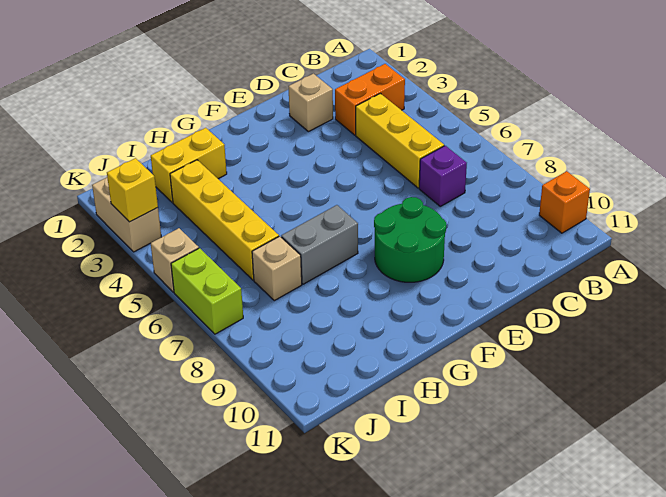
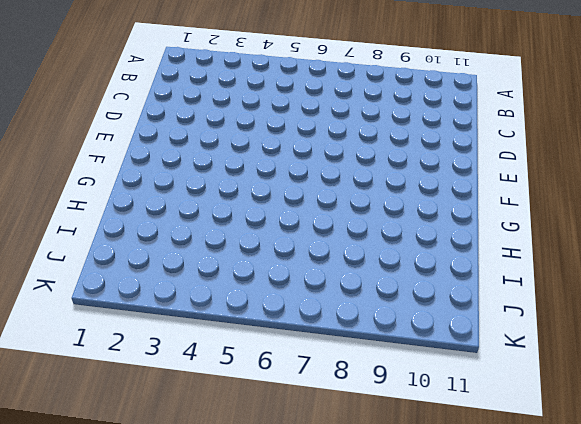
none -> orange brick A10 level 1
none -> orange brick B3:C3 level 1
none -> yellow brick C4:C6 level 1

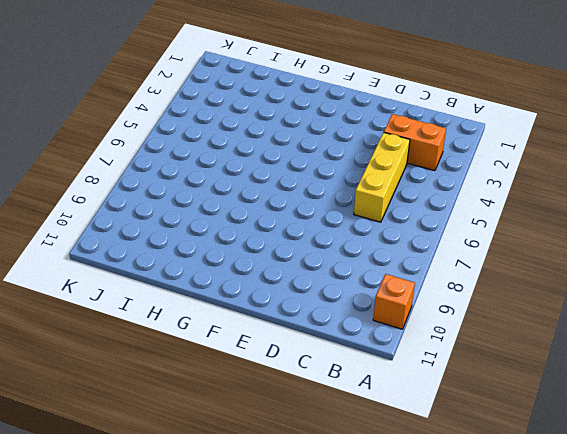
none -> purple brick C7 level 1
none -> tan brick D2 level 1
none -> green round brick E8:F9 level 1

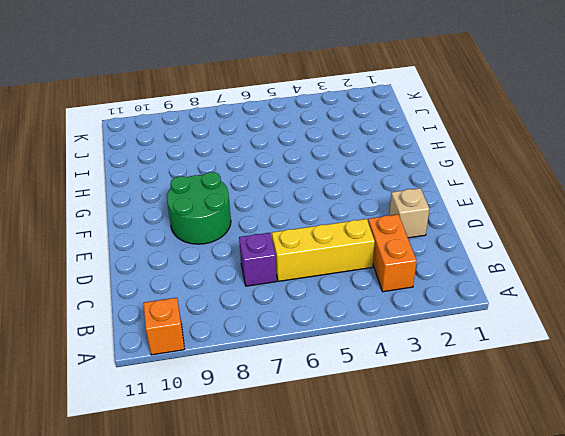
none -> grey brick G7:H7 level 1
none -> yellow brick H2:I2 level 1
none -> yellow brick I3:I6 level 1

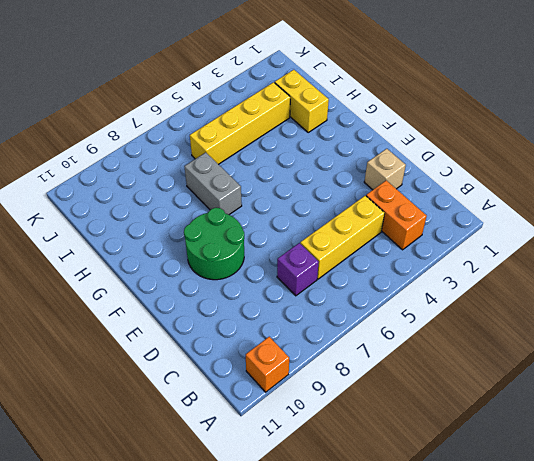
none -> tan brick I7 level 1
none -> tan brick K2:K3 level 1
none -> tan brick K5 level 1

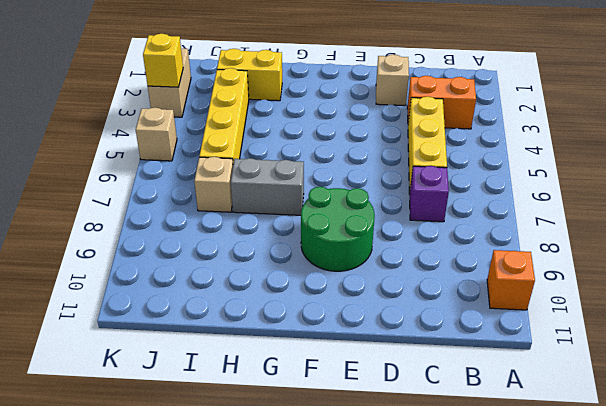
none -> lime brick K6:K7 level 1

